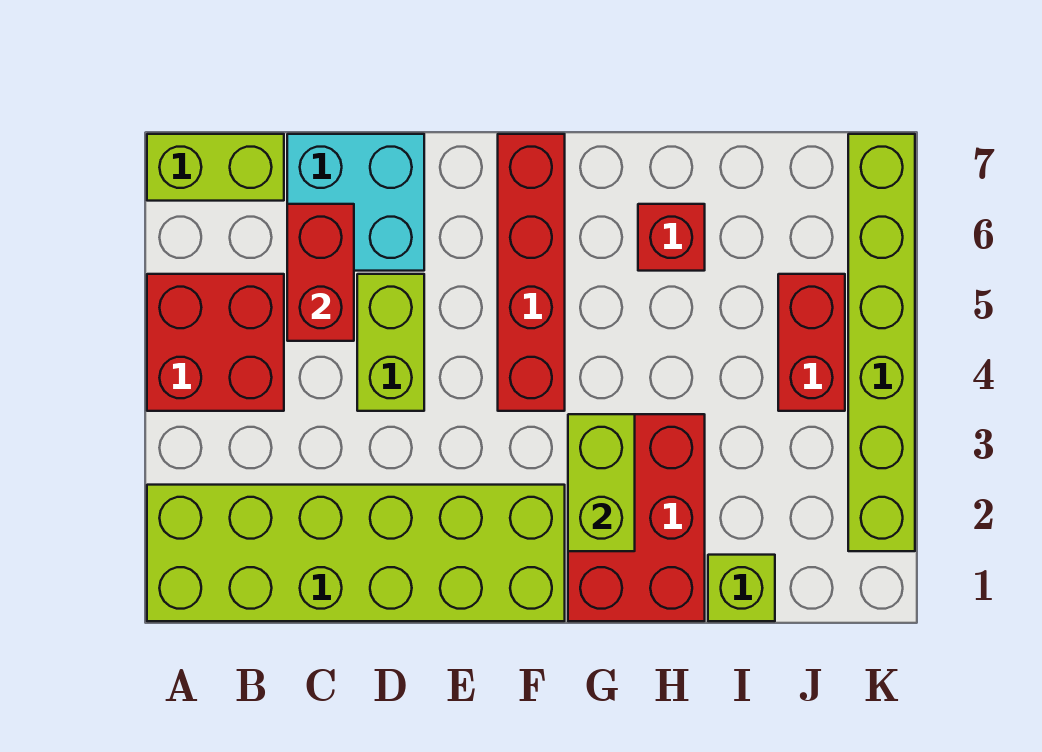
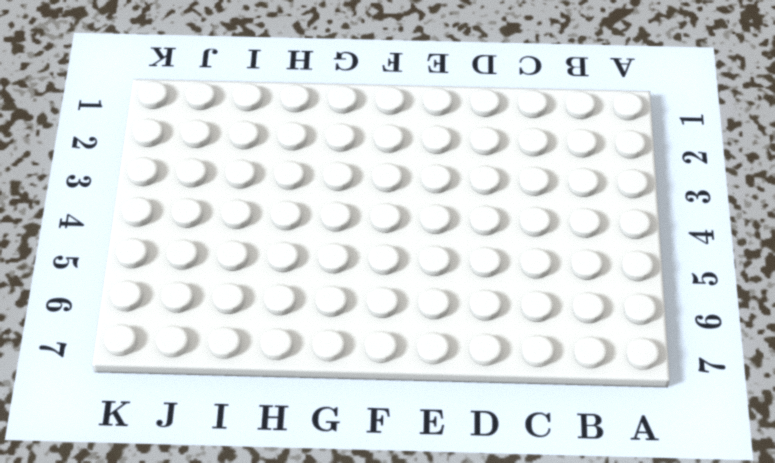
none -> lime brick A1:F2 level 1
none -> red brick A4:B5 level 1
none -> lime brick A7:B7 level 1

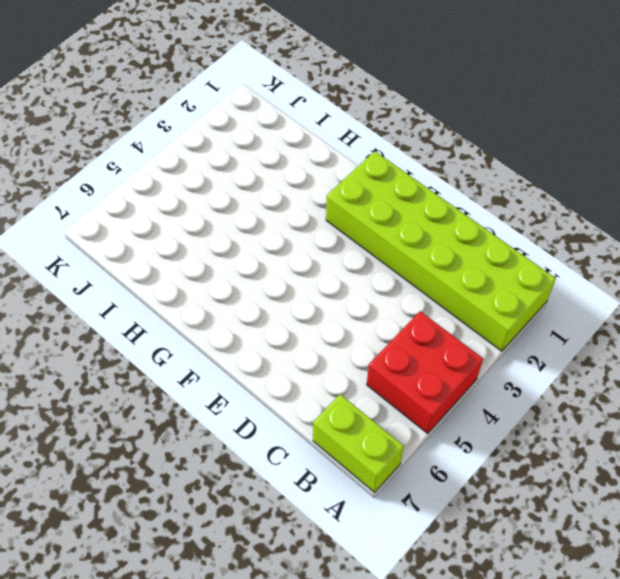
none -> cyan brick C6:D7 level 1
none -> lime brick D4:D5 level 1
none -> red brick F4:F7 level 1

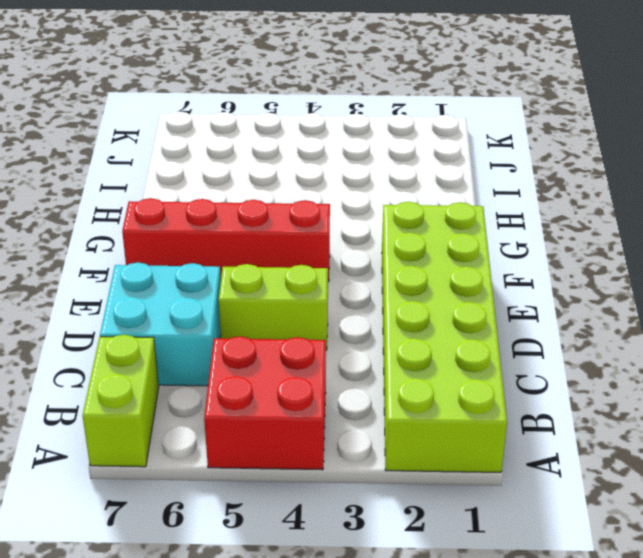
none -> red brick G1:H3 level 1
none -> red brick H6 level 1
none -> lime brick I1 level 1

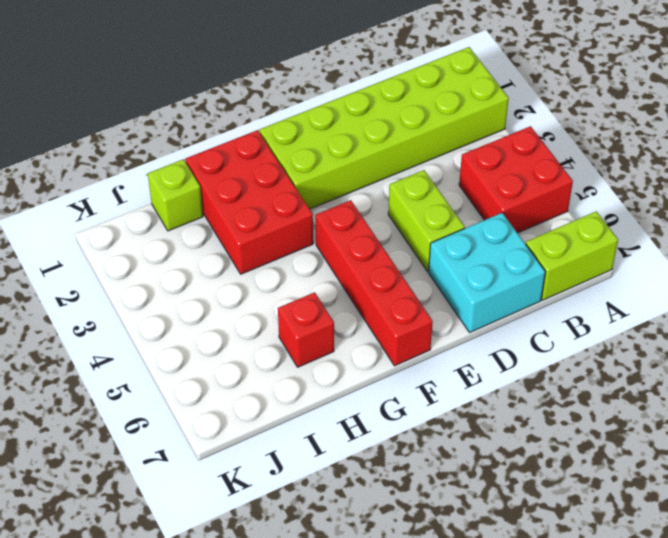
none -> red brick J4:J5 level 1
none -> lime brick K2:K7 level 1
none -> red brick C5:C6 level 2

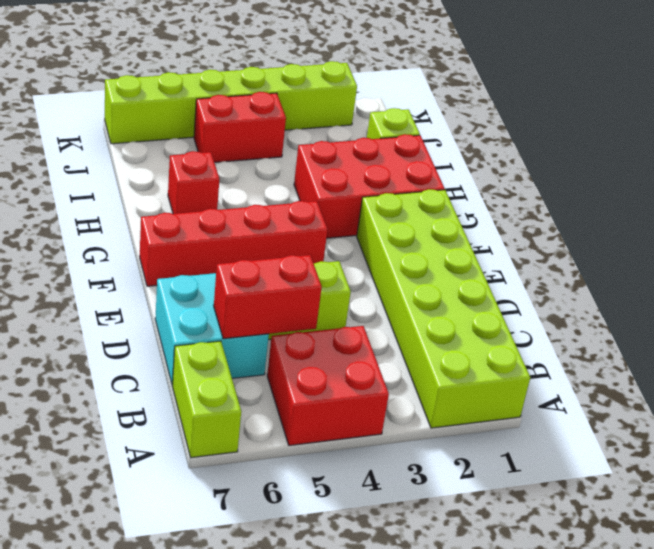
none -> lime brick G2:G3 level 2

